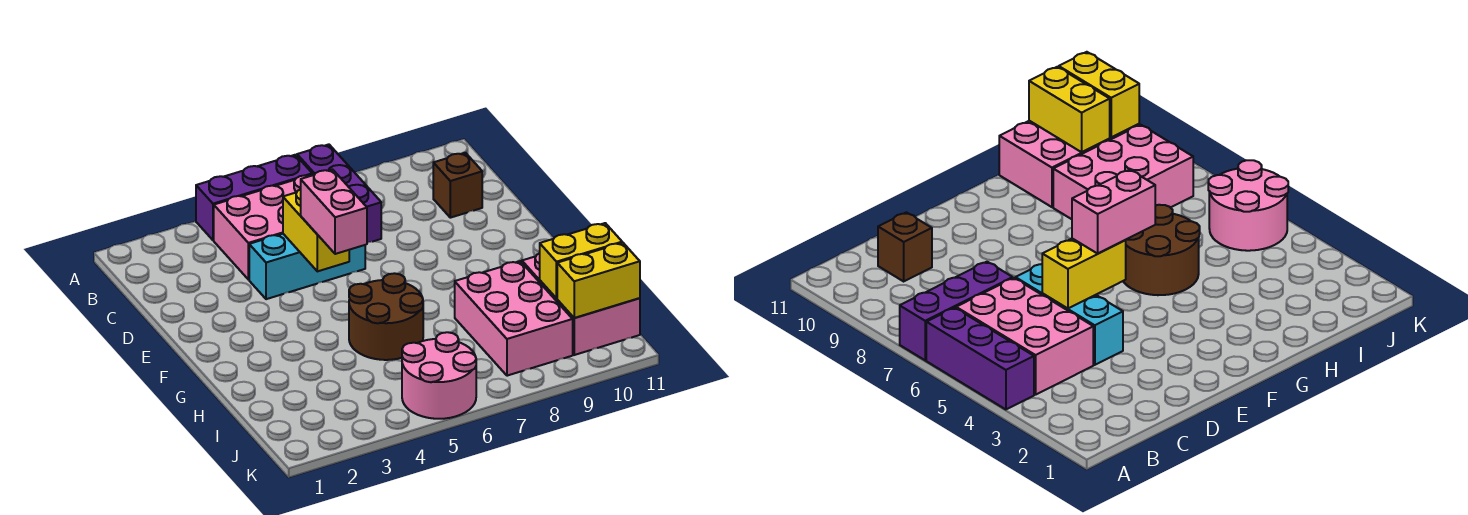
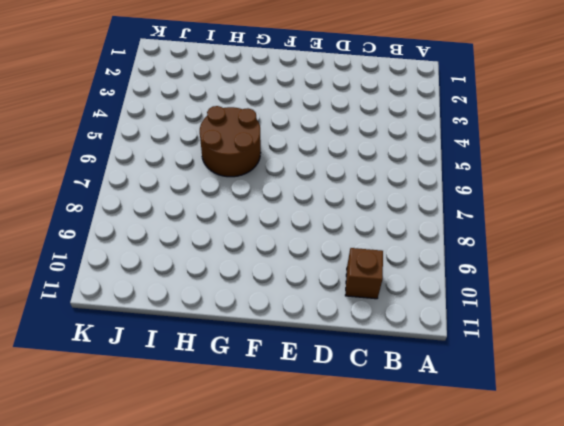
none -> purple brick A4:A6 level 1
none -> purple brick A7:C7 level 1
none -> pink brick B4:C6 level 1

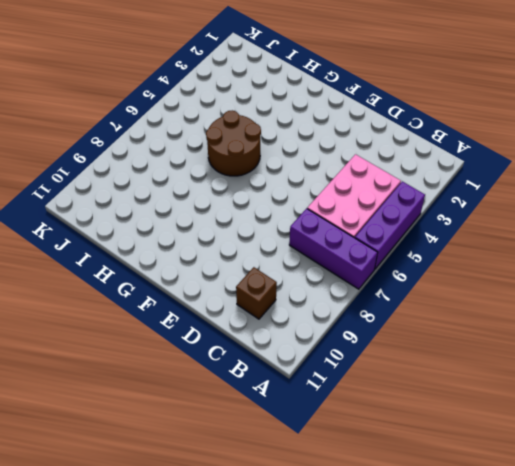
none -> cyan brick D4:D6 level 1
none -> pink brick H8:J9 level 1
none -> pink brick H10:J11 level 1

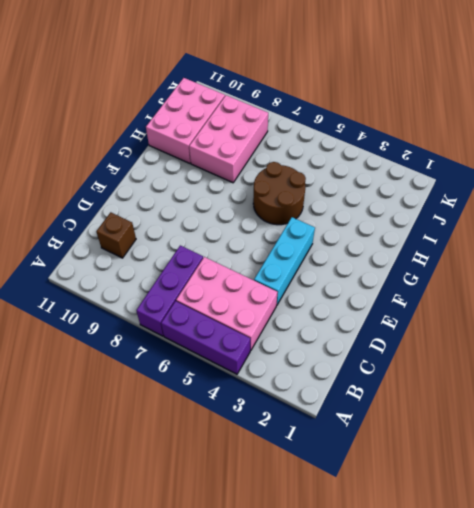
cyan brick D4:F4 level 1 -> cyan brick D4:D6 level 1
none -> pink round brick J5:K6 level 1
none -> yellow brick D5:E5 level 2
none -> yellow brick I10:I11 level 2

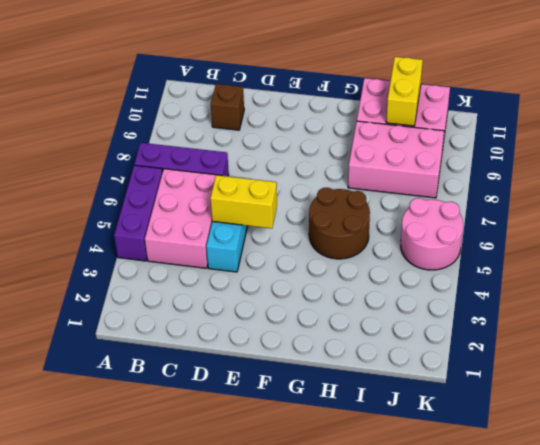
none -> yellow brick J10:J11 level 2
none -> pink brick E5:F5 level 3

